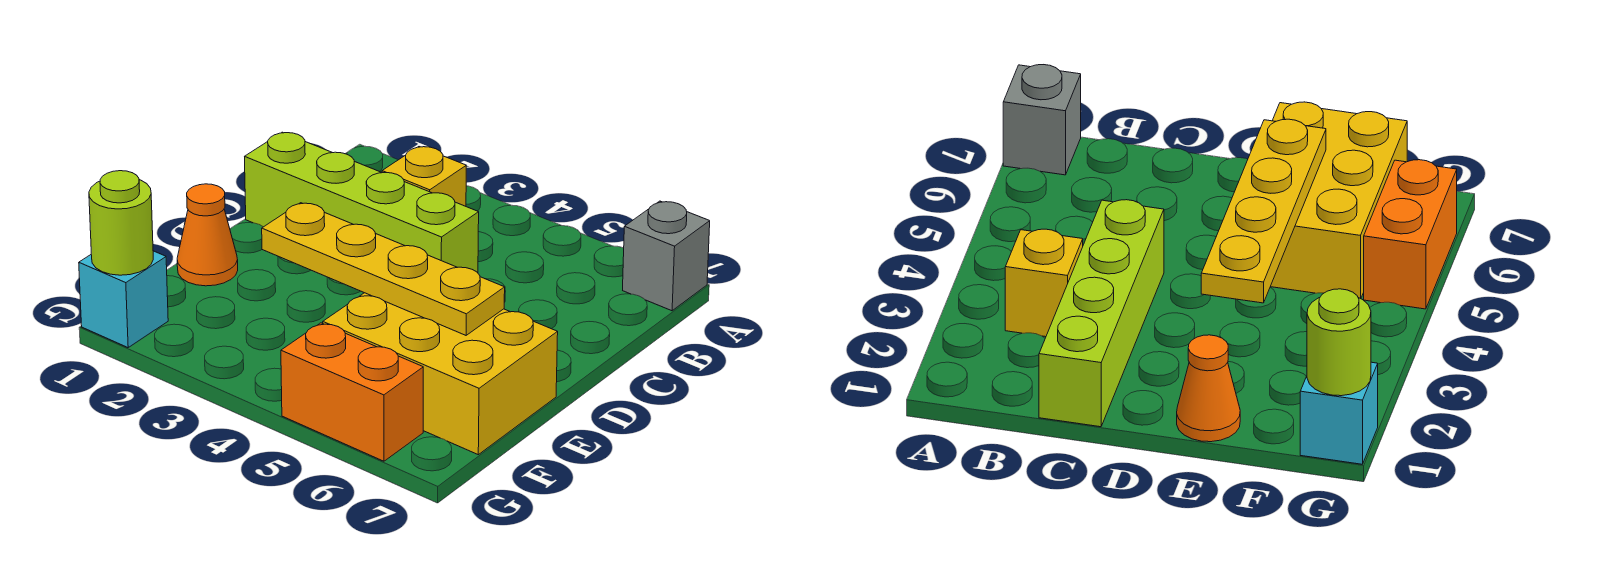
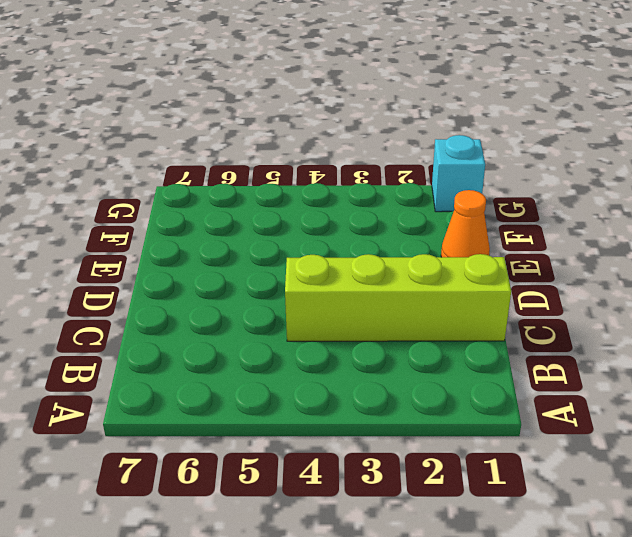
none -> grey brick A7 level 1
none -> yellow brick B3 level 1

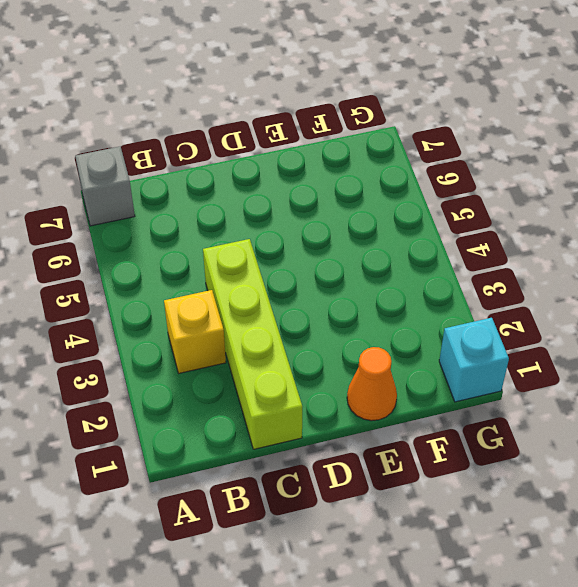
none -> yellow brick E5:F7 level 1
none -> orange brick G5:G6 level 1

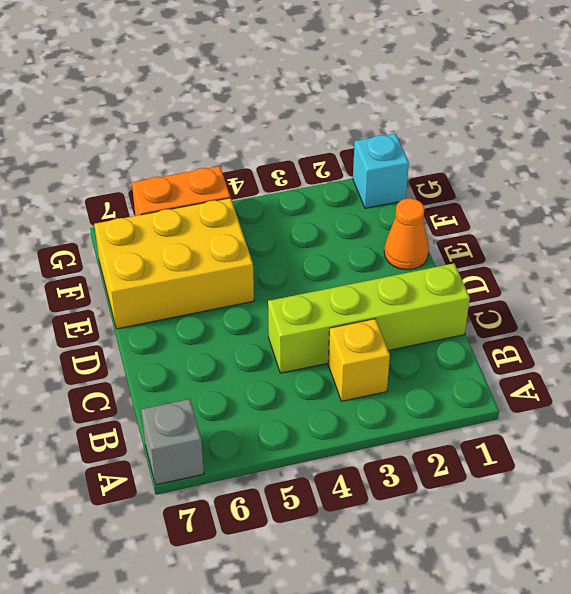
none -> yellow plate E3:E6 level 2
none -> lime round brick G1 level 2

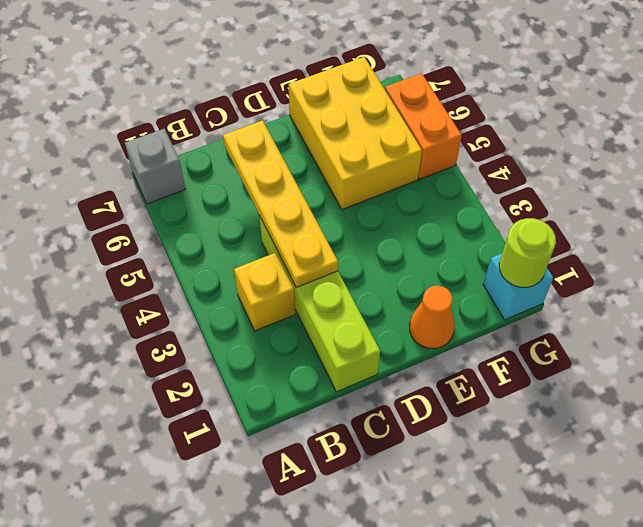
yellow plate C3:C6 level 2 -> yellow plate E3:E6 level 2

